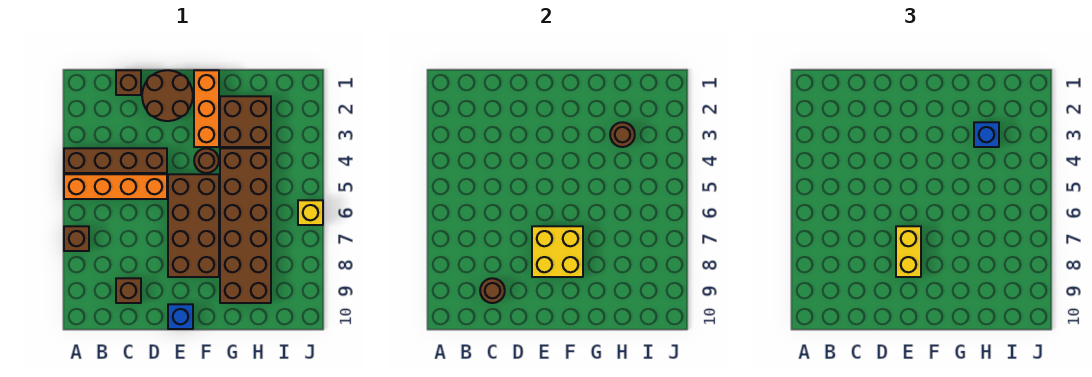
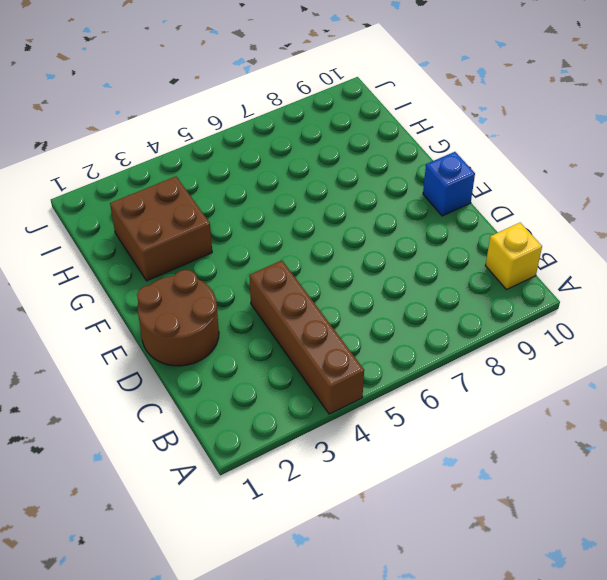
yellow brick B10 level 1 -> yellow brick J6 level 1
none -> orange brick A5:D5 level 1
none -> brown brick A7 level 1
none -> brown brick C1 level 1

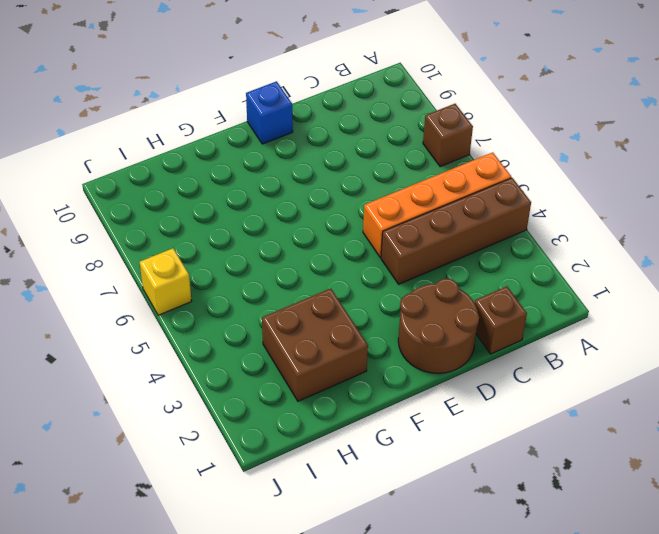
none -> brown brick C9 level 1
none -> brown brick E5:F8 level 1
none -> orange brick F1:F3 level 1

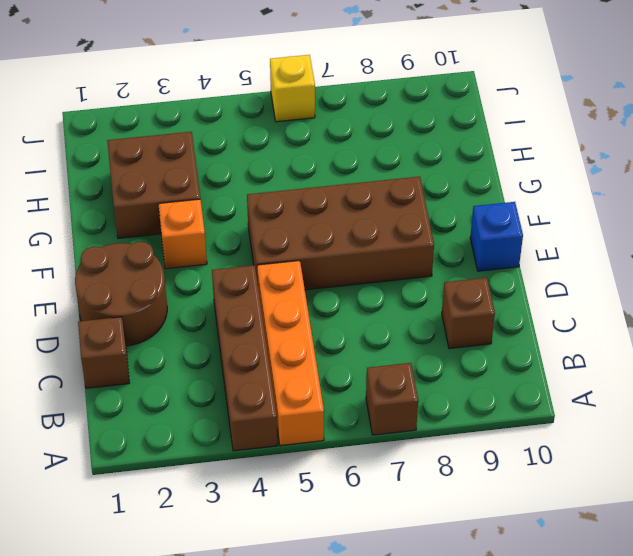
orange brick F3 level 1 -> orange brick F1:F3 level 1
none -> brown round brick F4 level 1
none -> brown brick G4:H9 level 1
none -> brown round brick C9 level 2

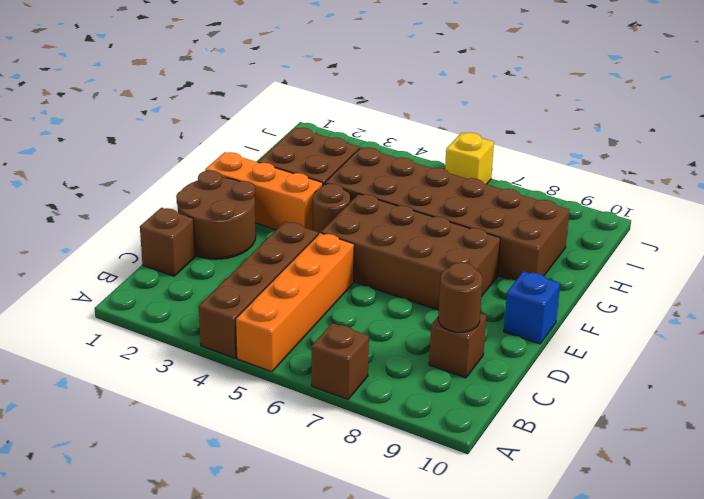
none -> yellow brick E7:F8 level 2
none -> brown round brick H3 level 2
none -> yellow brick E7:E8 level 3

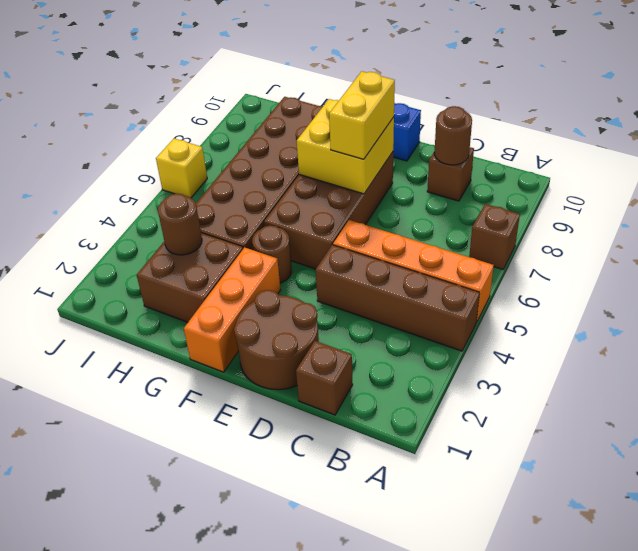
none -> blue brick H3 level 3

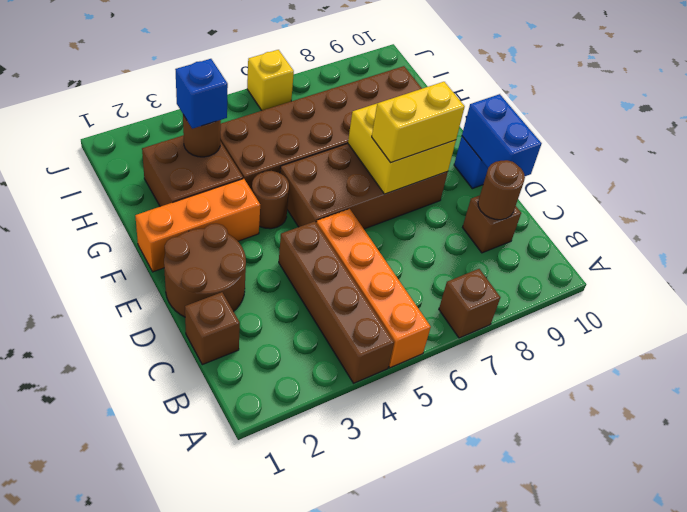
blue brick D10:E10 level 2 -> none

